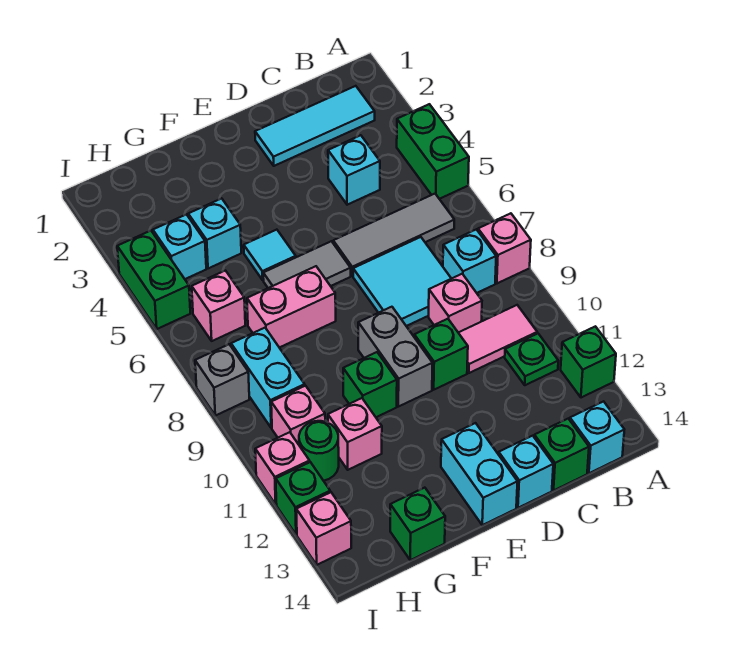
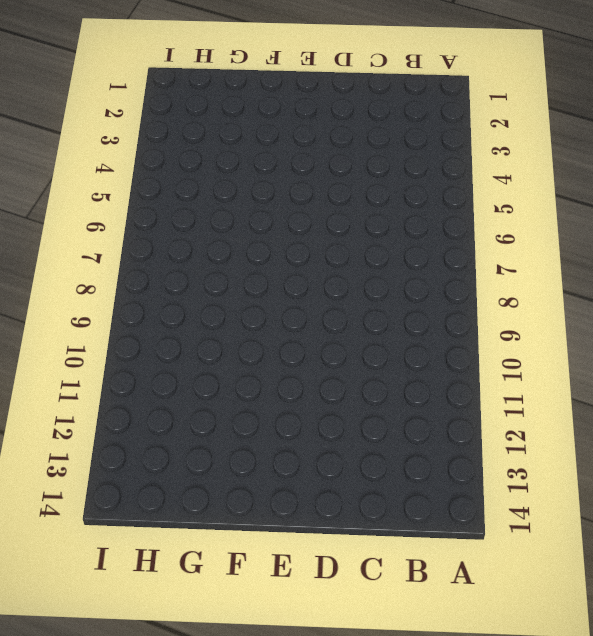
none -> green brick A4:A5 level 1
none -> pink brick A8 level 1
none -> green brick A12 level 1
none -> cyan tile B2:D2 level 1

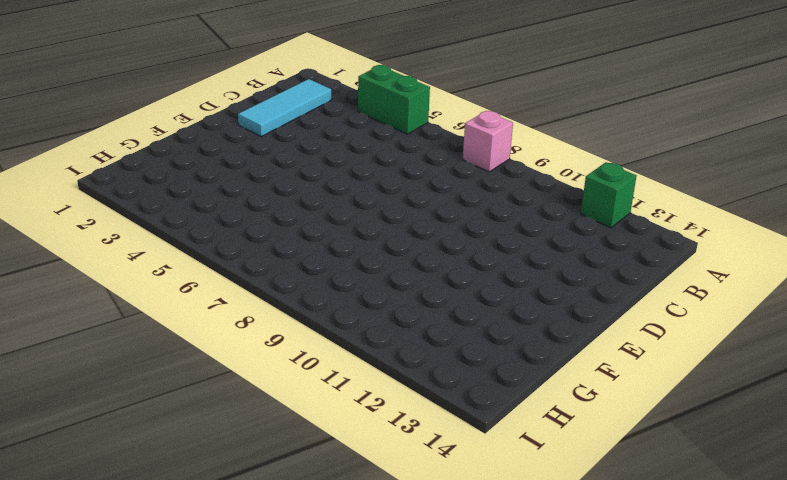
none -> grey tile B6:D6 level 1
none -> cyan brick B8 level 1
none -> pink tile B10:C10 level 1
none -> green plate B11 level 1

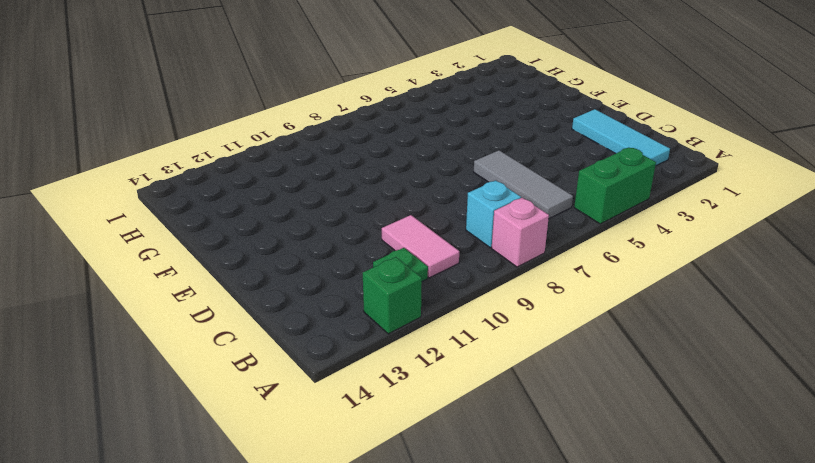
none -> cyan brick B14 level 1
none -> cyan brick C4 level 1
none -> cyan tile C7:D8 level 1
none -> pink brick C9 level 1

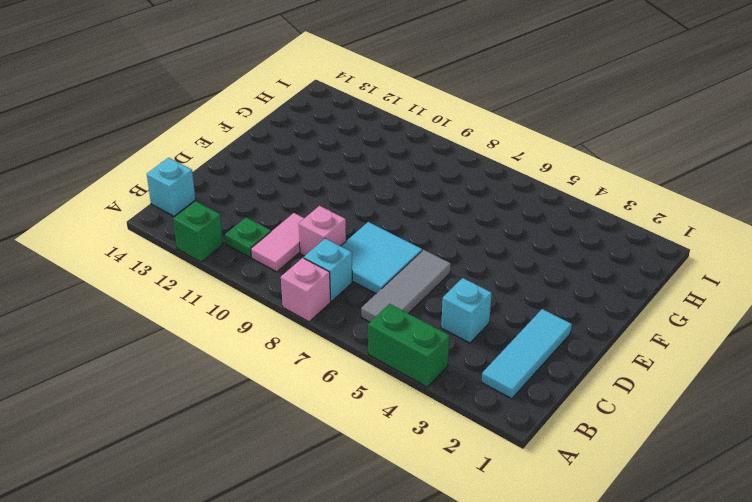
none -> green brick C14 level 1
none -> green brick D10 level 1
none -> cyan brick D14 level 1
none -> grey tile E6:F6 level 1

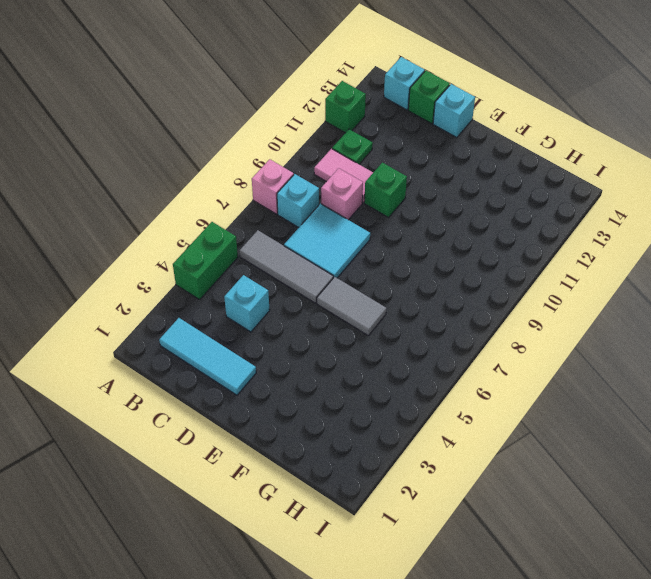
none -> grey brick E9:E10 level 1
none -> cyan brick E13:E14 level 1
none -> cyan tile F5 level 1
none -> pink brick F7:G7 level 1

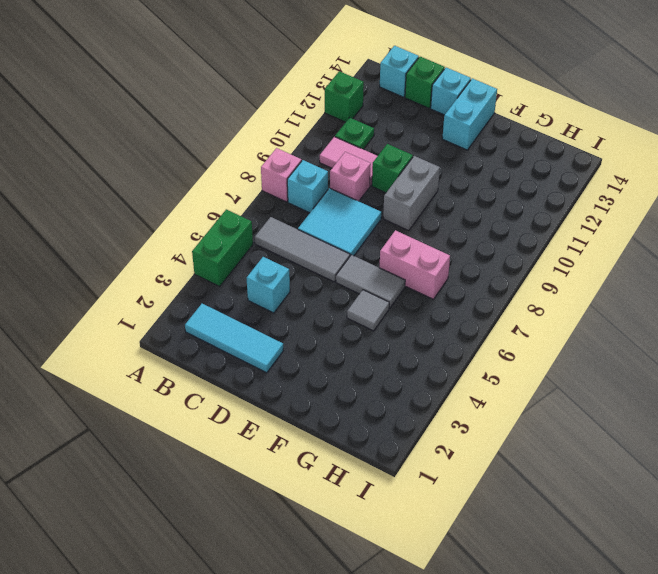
grey tile F5 level 1 -> cyan tile F5 level 1
none -> green brick F10 level 1
none -> cyan brick G4 level 1
none -> pink brick G11 level 1
none -> green brick G14 level 1

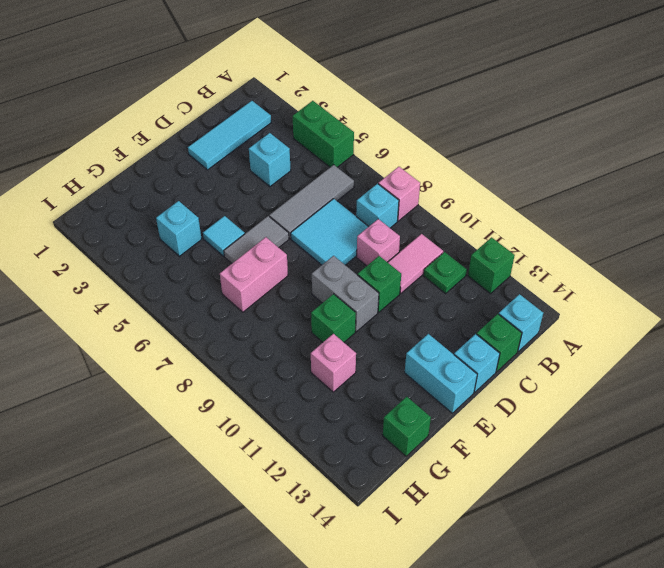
none -> cyan brick H4 level 1
none -> pink brick H6 level 1
none -> cyan brick H8:H9 level 1
none -> pink brick H10 level 1

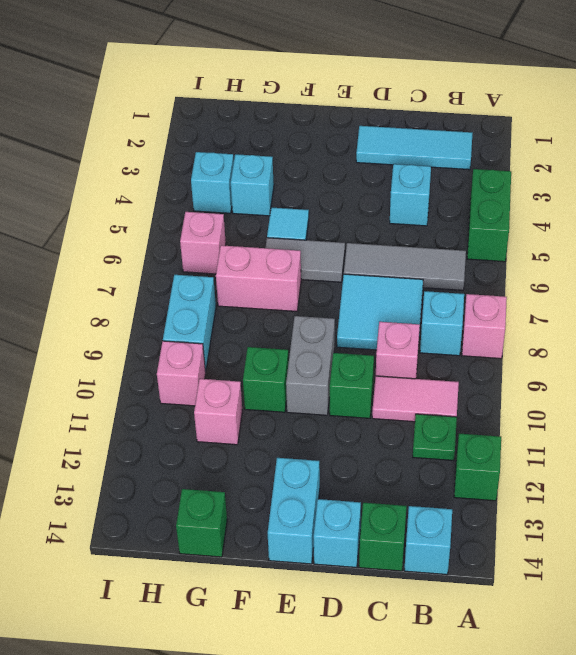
none -> green round brick H11 level 1
none -> green brick I4:I5 level 1
none -> grey brick I8 level 1
none -> pink brick I11 level 1

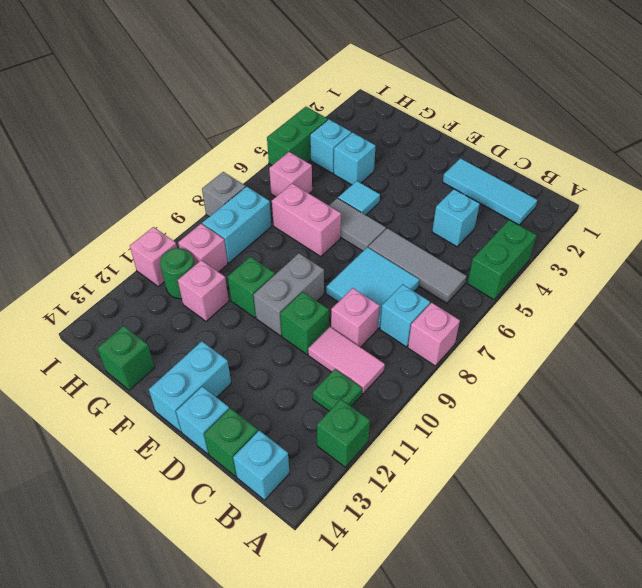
none -> green brick I12 level 1
none -> pink brick I13 level 1

